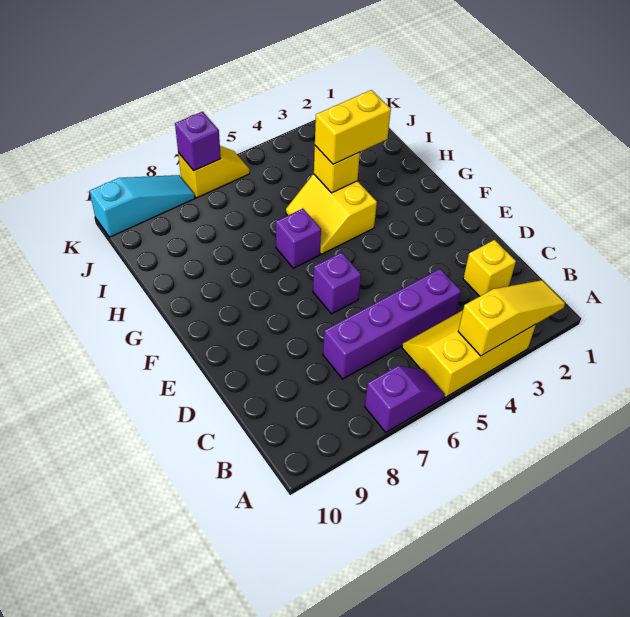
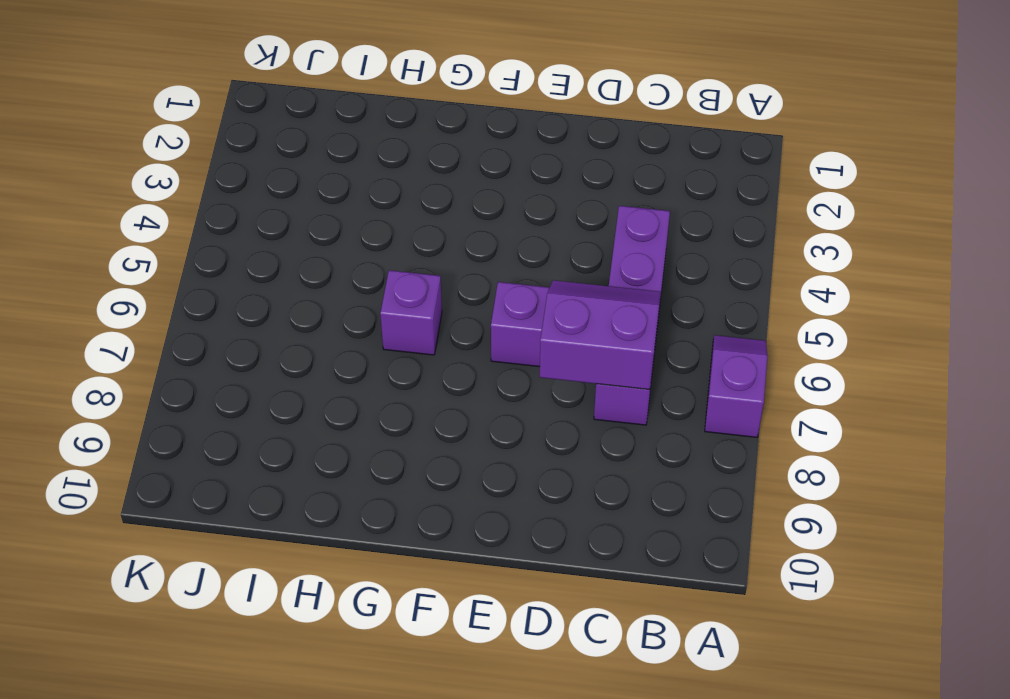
purple slope C6:D7 level 2 top 7 -> none
none -> yellow slope A3:B5 level 1 top A
none -> yellow brick C2 level 1
none -> yellow slope G4:H5 level 1 top 4

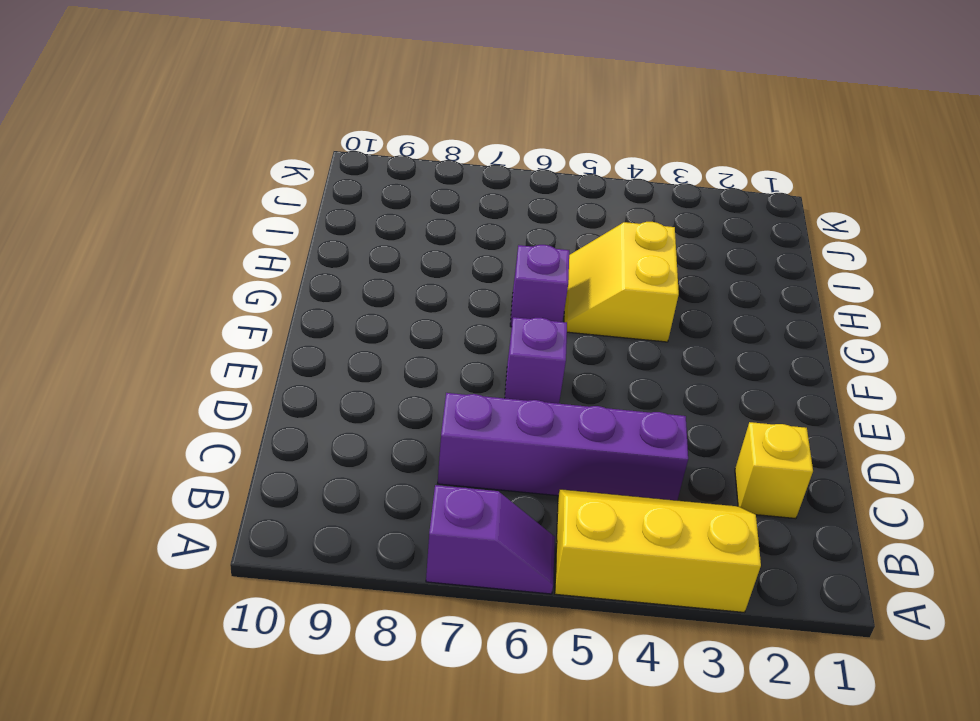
none -> yellow slope K6:K7 level 1 top 7
none -> cyan slope K8:K10 level 1 top 10
none -> yellow slope A2:A4 level 2 top 4

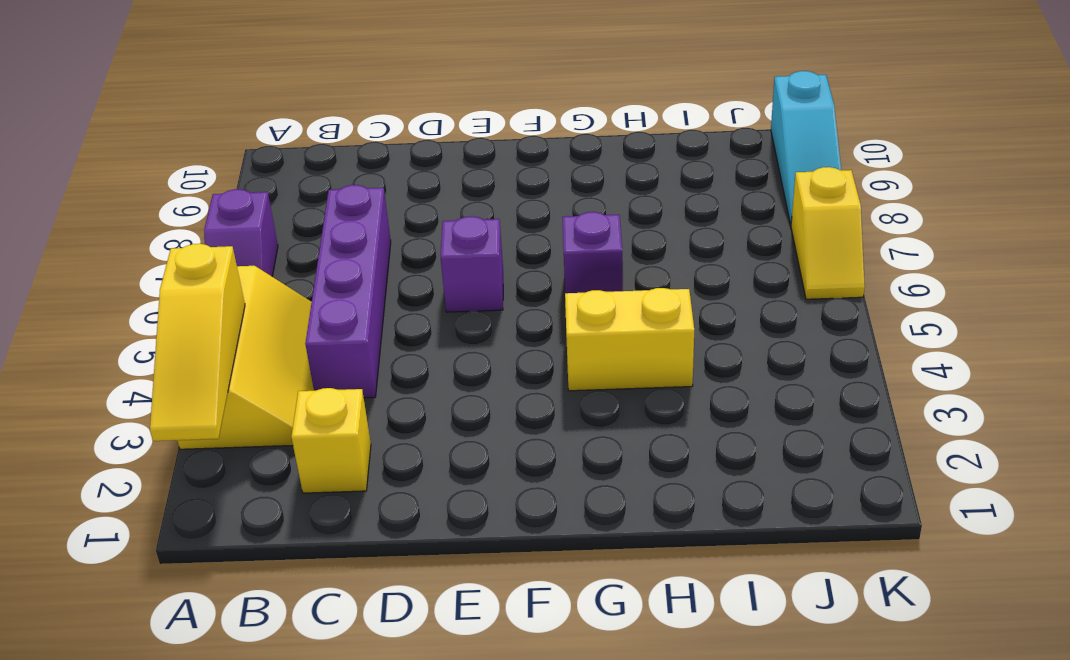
none -> yellow brick H4 level 2
none -> purple brick K7 level 2
none -> yellow brick H3:H4 level 3

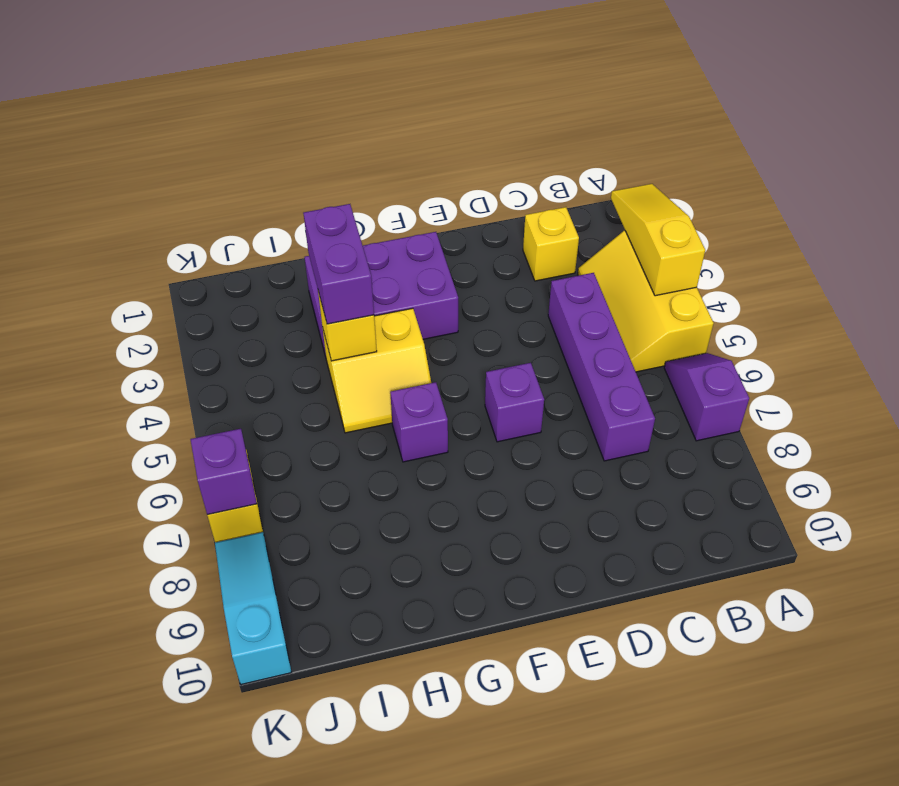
purple brick F2:H3 level 1 -> none
purple brick H3:H4 level 3 -> yellow brick H3:H4 level 3

